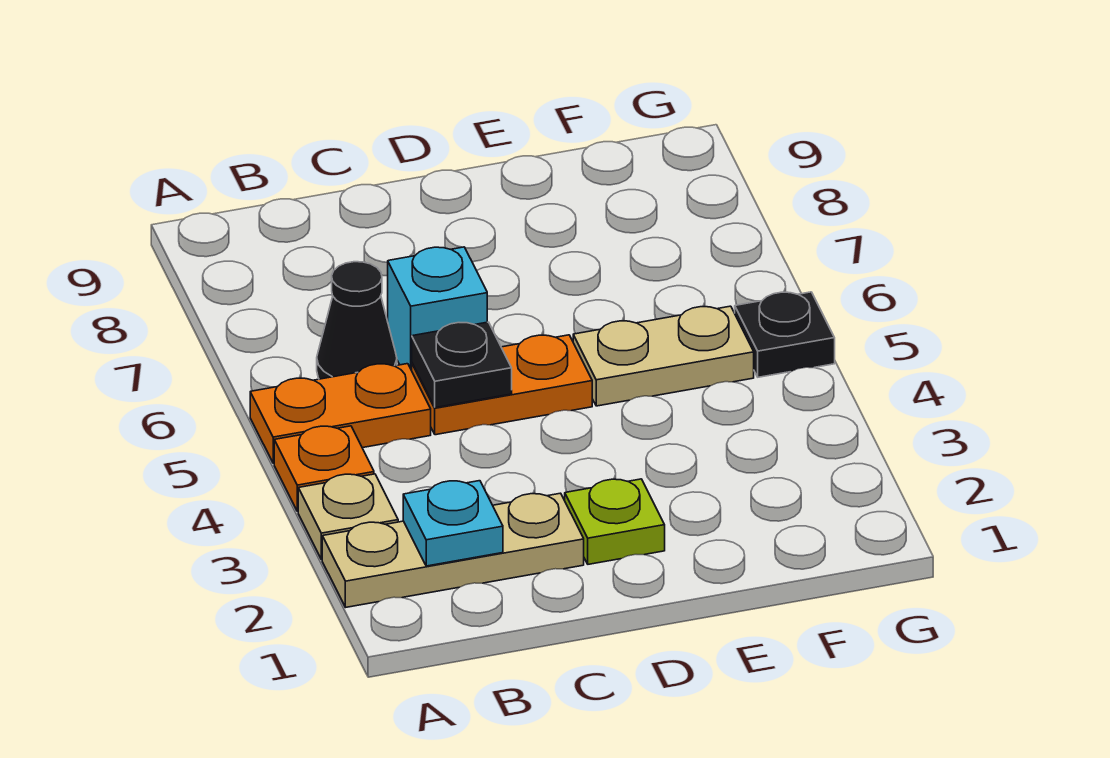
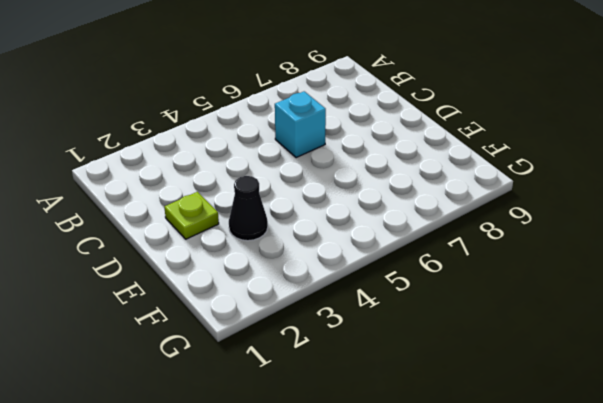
black cone E3 level 1 -> black cone B6 level 1
none -> tan plate A2:C2 level 1
none -> tan plate A3 level 1
none -> orange plate A4 level 1

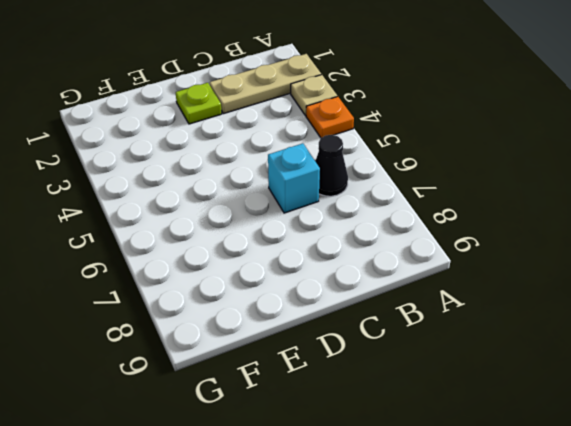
none -> orange plate A5:B5 level 1
none -> orange plate C5:D5 level 1
none -> tan plate E5:F5 level 1

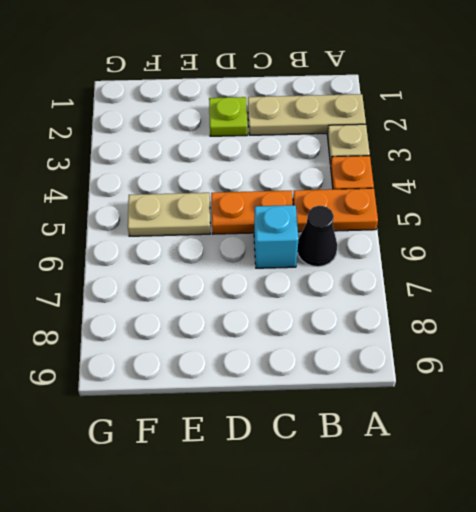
none -> black plate G5 level 1
none -> cyan plate B2 level 2
none -> black plate C5 level 2

